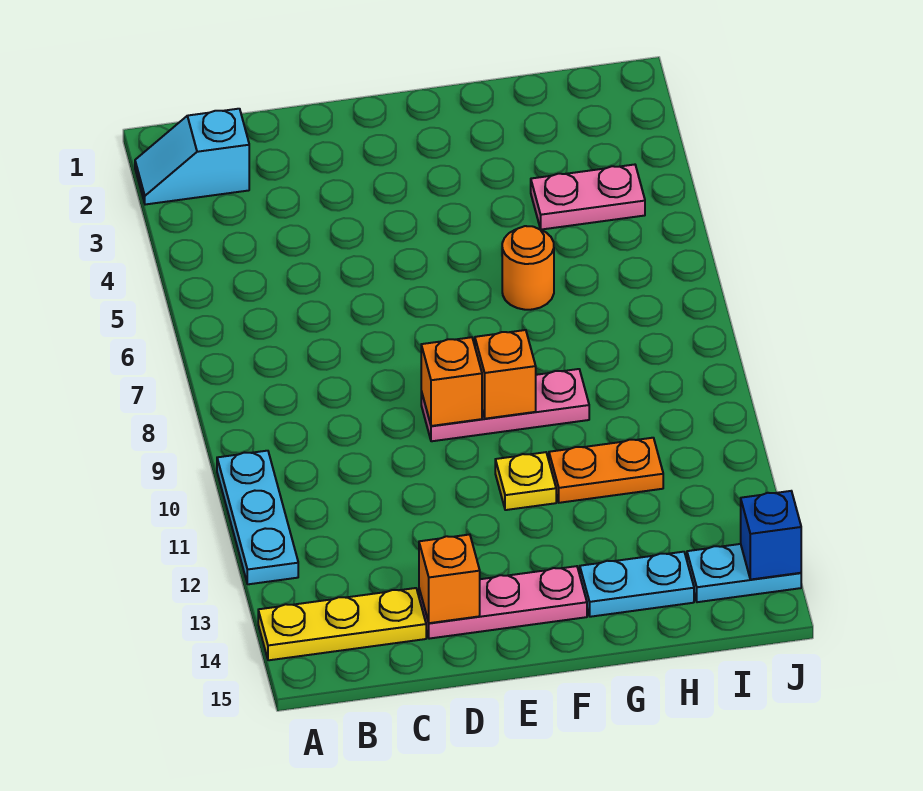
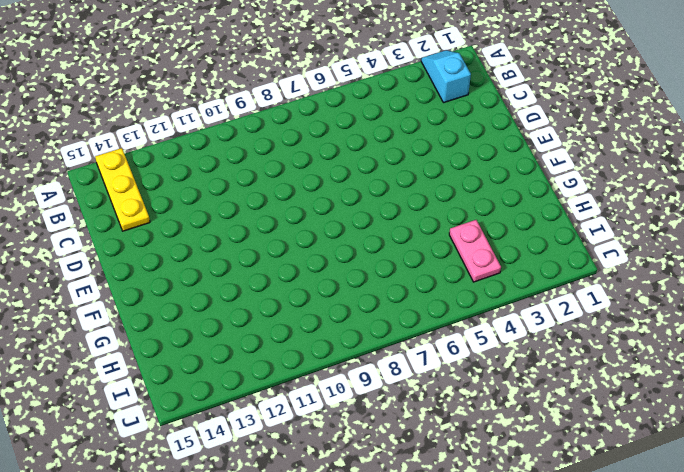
none -> cyan plate A10:A12 level 1
none -> pink plate D14:F14 level 1
none -> pink plate E9:G9 level 1

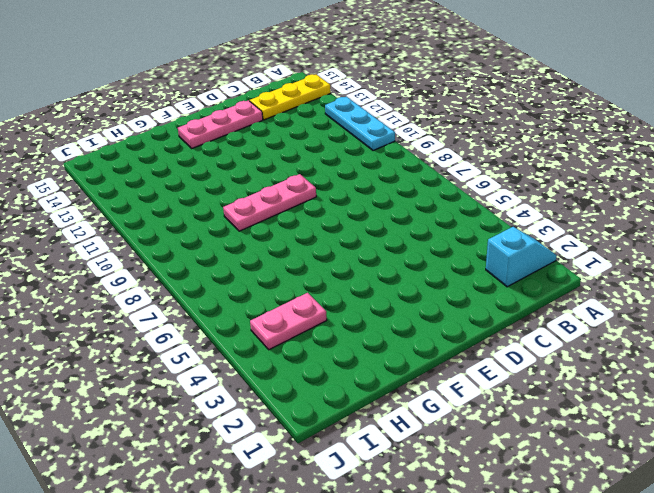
none -> yellow plate F11 level 1
none -> orange round brick G6 level 1
none -> orange plate G11:H11 level 1

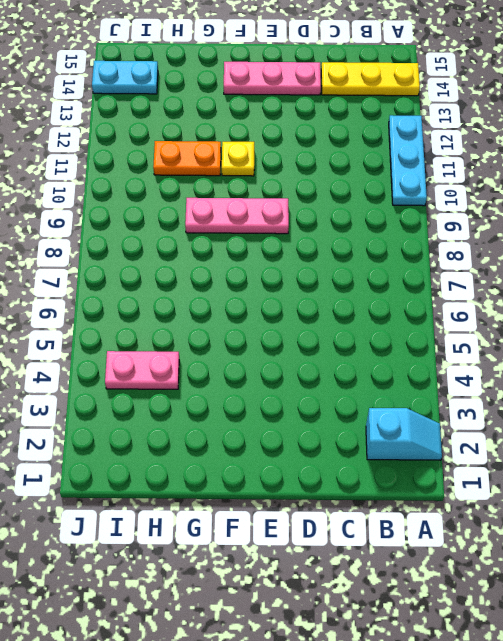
none -> orange round brick G6 level 1
none -> cyan plate G14:H14 level 1
none -> orange brick D14 level 2

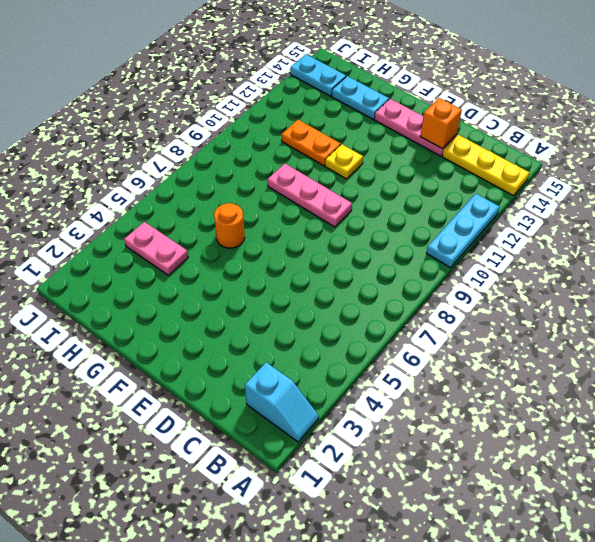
none -> orange brick E9 level 2
none -> orange brick F9 level 2
none -> blue brick J14 level 2

